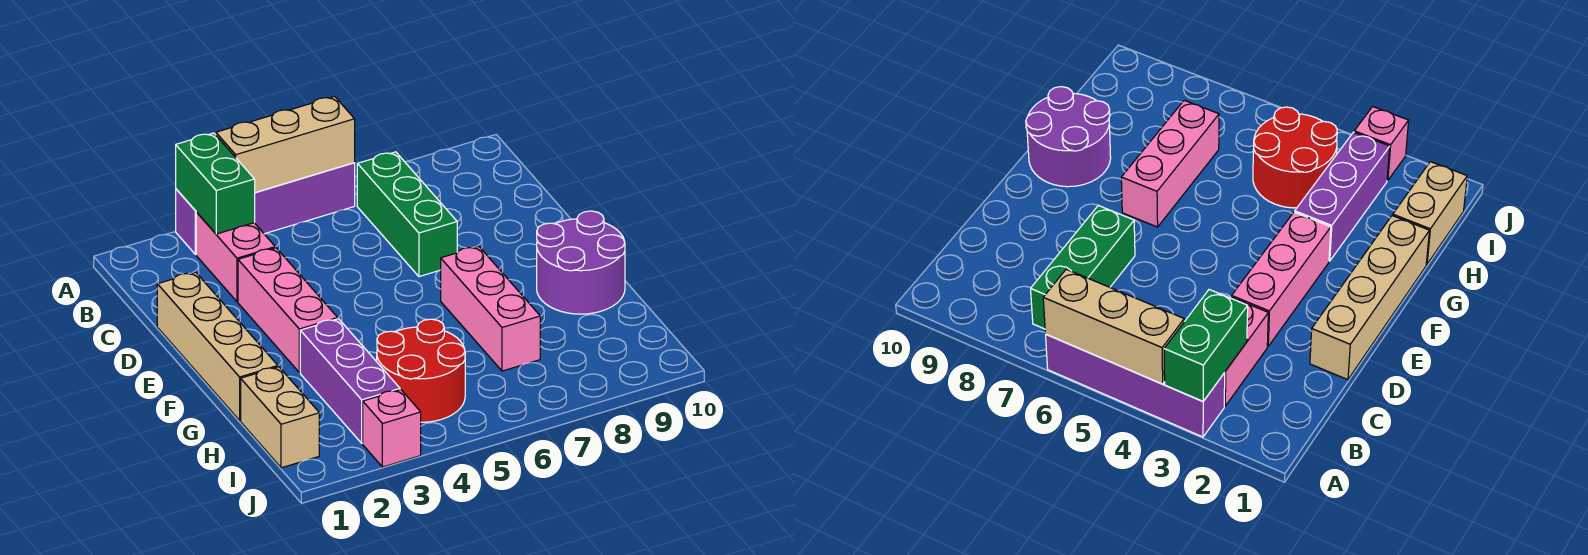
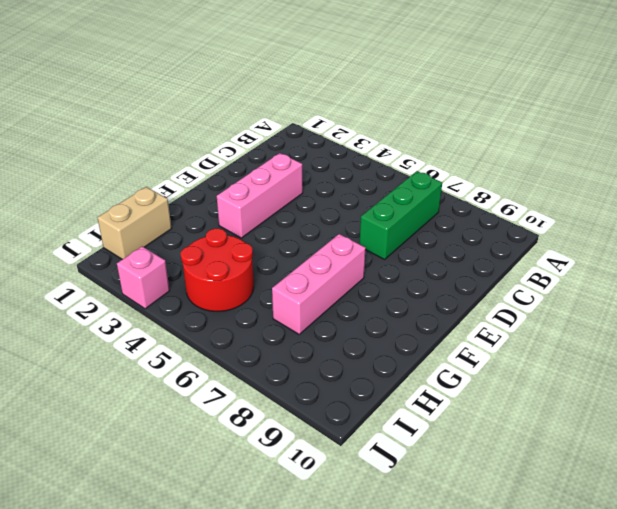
none -> purple brick A3:A6 level 1
none -> pink brick B3:C3 level 1
none -> tan brick D1:G1 level 1

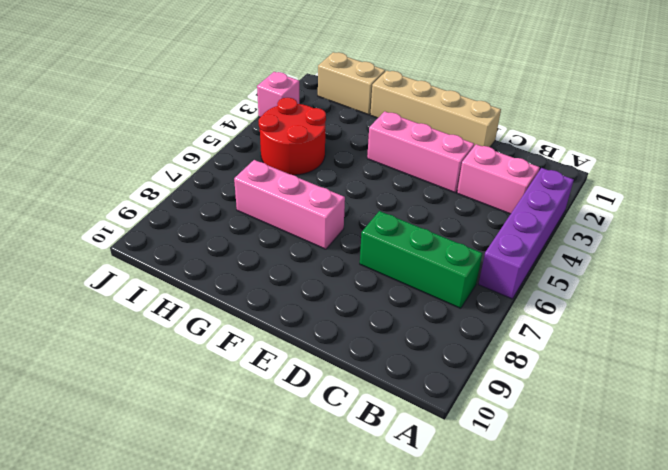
none -> purple round brick F9:G10 level 1
none -> purple brick G3:I3 level 1
none -> green brick A3:B3 level 2

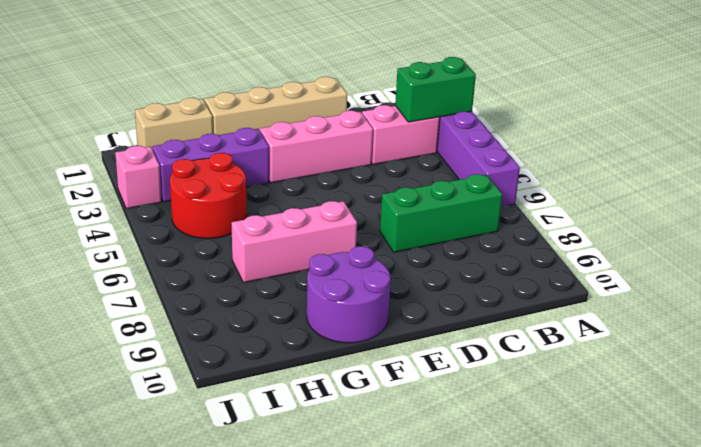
none -> tan brick A4:A6 level 2

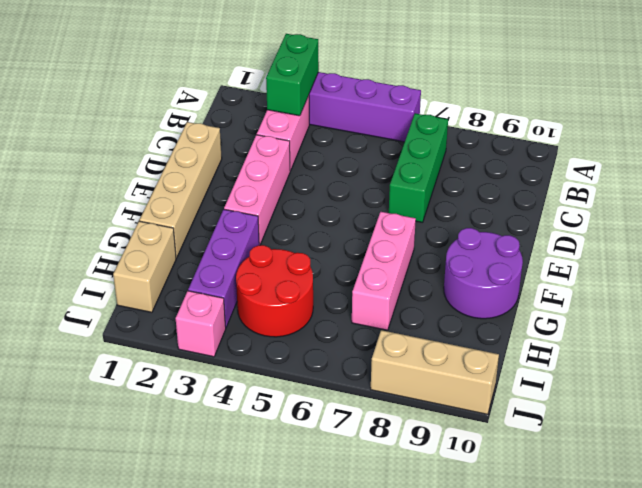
tan brick J8:J10 level 1 -> tan brick A4:A6 level 2

